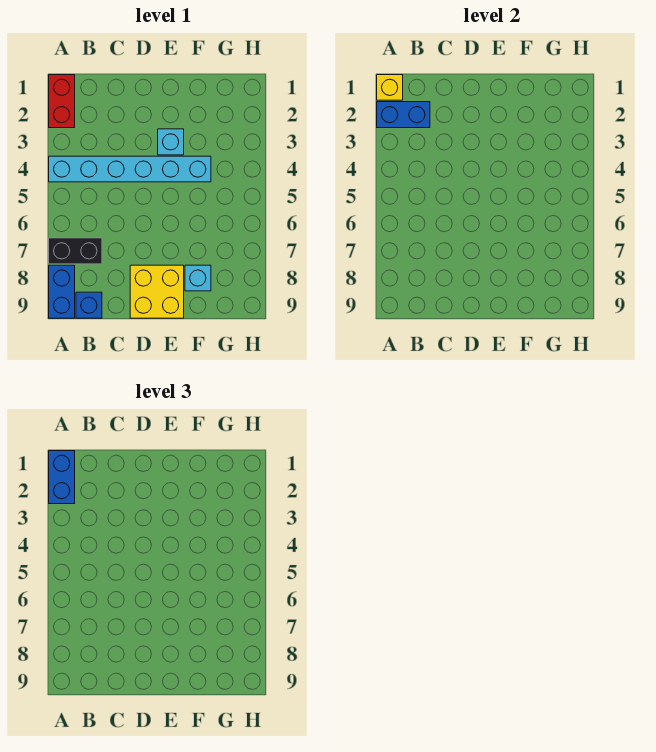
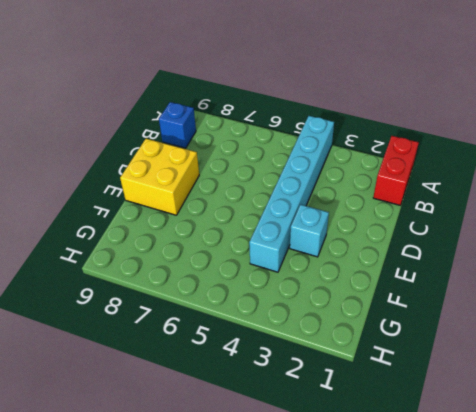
red brick A1:B1 level 1 -> red brick A1:A2 level 1
none -> black brick A7:B7 level 1
none -> blue brick A8:A9 level 1

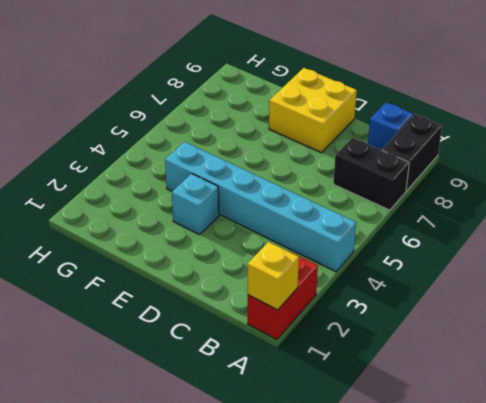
black brick A8:A9 level 1 -> blue brick A8:A9 level 1
none -> cyan brick F8 level 1
none -> blue brick A2:B2 level 2

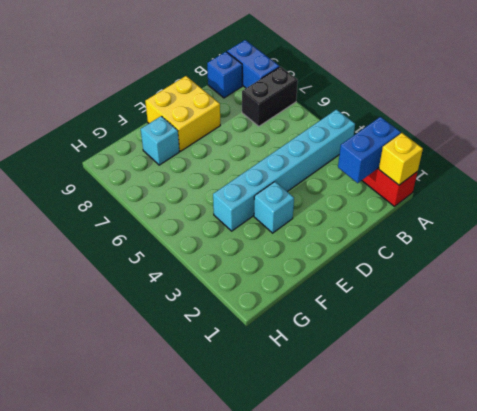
none -> blue brick A1:A2 level 3

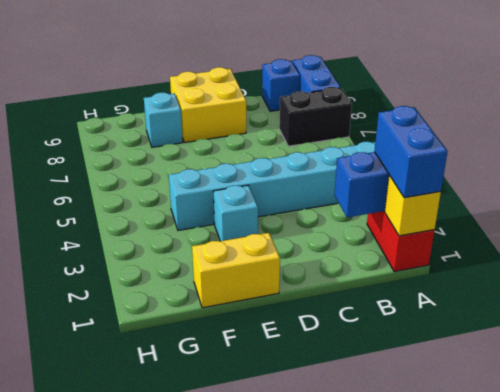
yellow brick E1:F1 level 1 -> none

